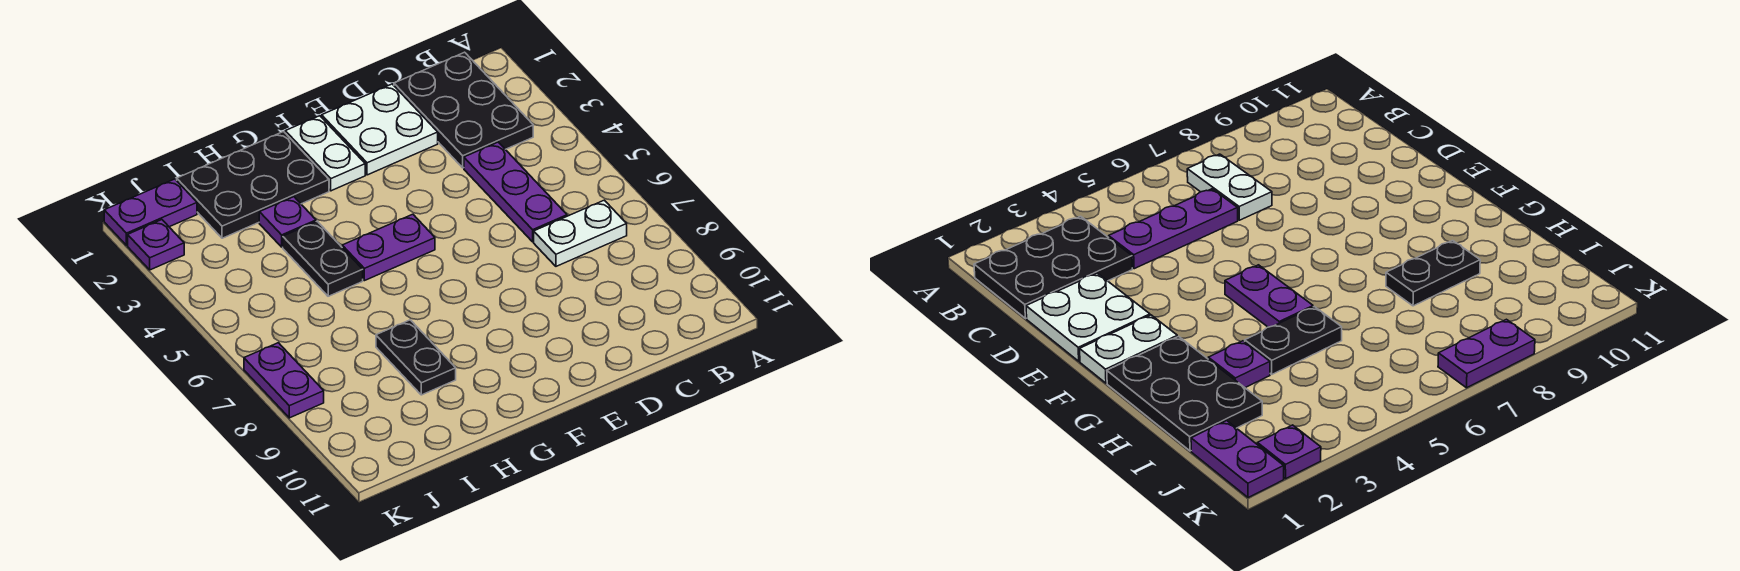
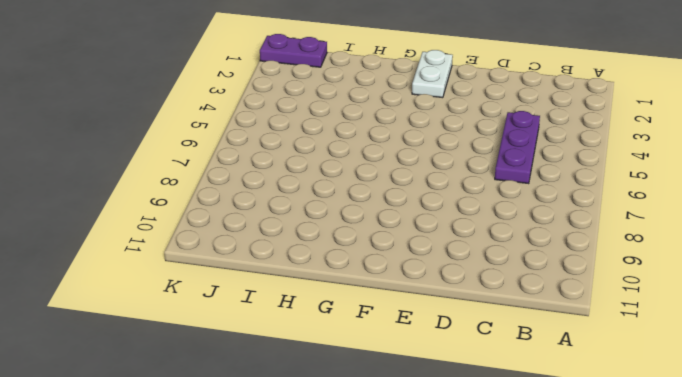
none -> black plate B1:C3 level 1
none -> white plate B7:C7 level 1
none -> white plate D1:E2 level 1

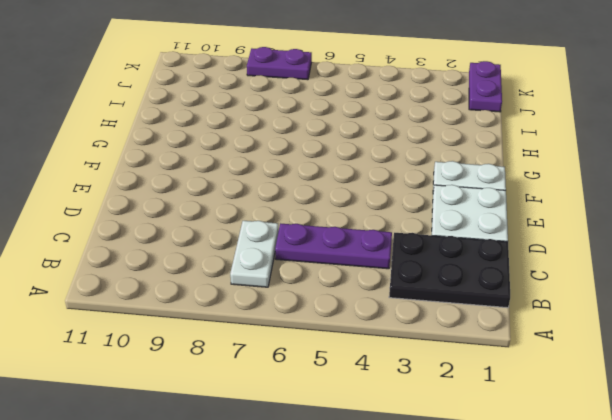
none -> purple plate F5:G5 level 1
none -> black plate G1:I2 level 1
none -> purple plate H3 level 1

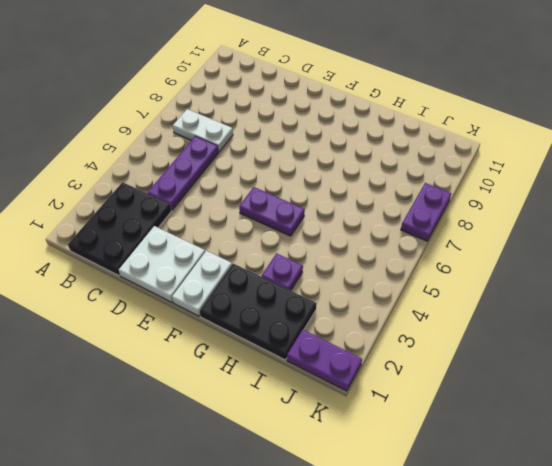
none -> black plate H4:H5 level 1
none -> black plate H8:H9 level 1
none -> purple plate K2 level 1

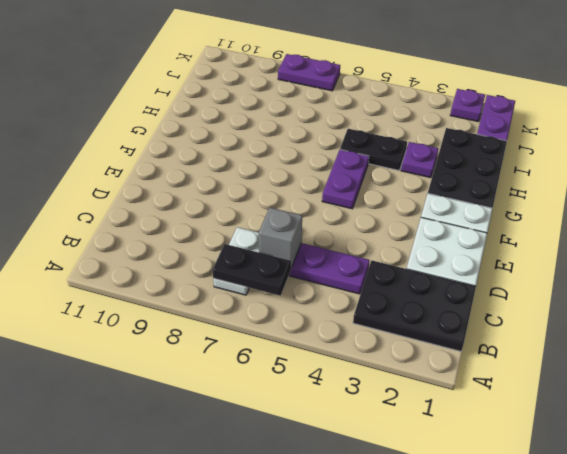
black plate B6:B7 level 2 -> black plate H8:H9 level 1
grey brick C6 level 2 -> none

